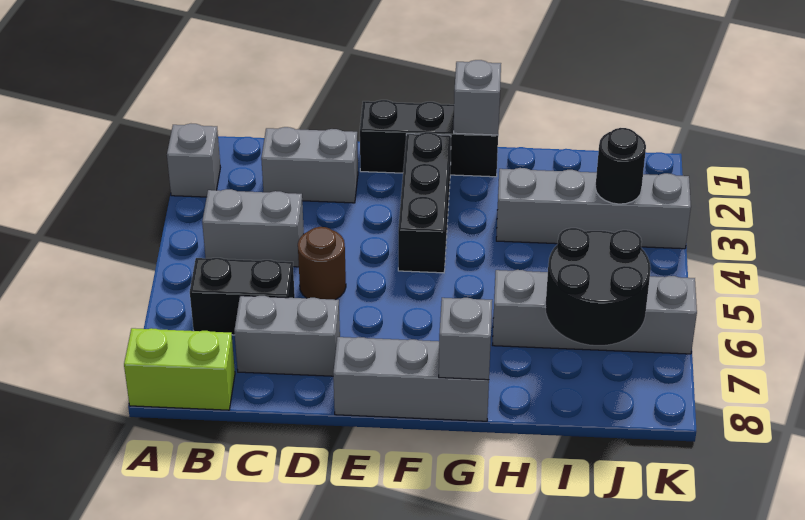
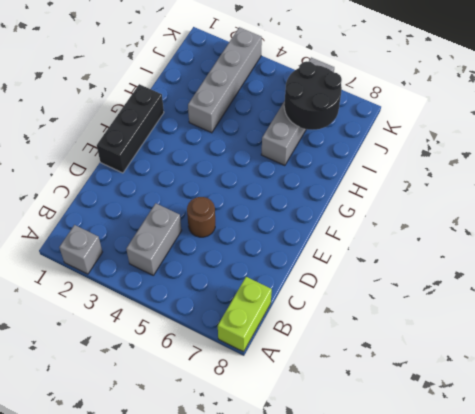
none -> black brick B6:C6 level 1
none -> grey brick C2:D2 level 1
none -> grey brick C7:D7 level 1

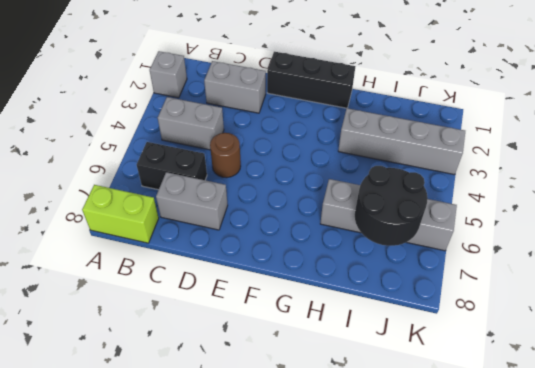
none -> grey brick E8:G8 level 1
none -> black brick F2:F4 level 1
none -> grey brick G1 level 2

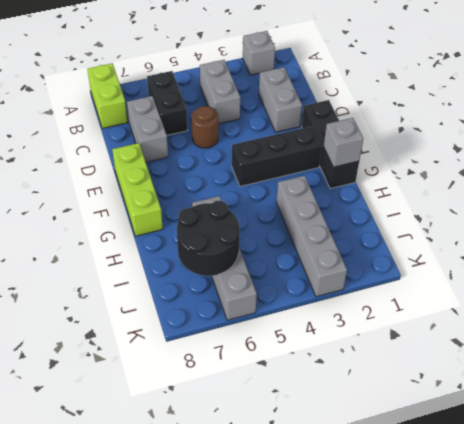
lime brick E8:G8 level 1 -> grey brick E8:G8 level 1
none -> grey brick G8 level 2
none -> black round brick J3 level 2

